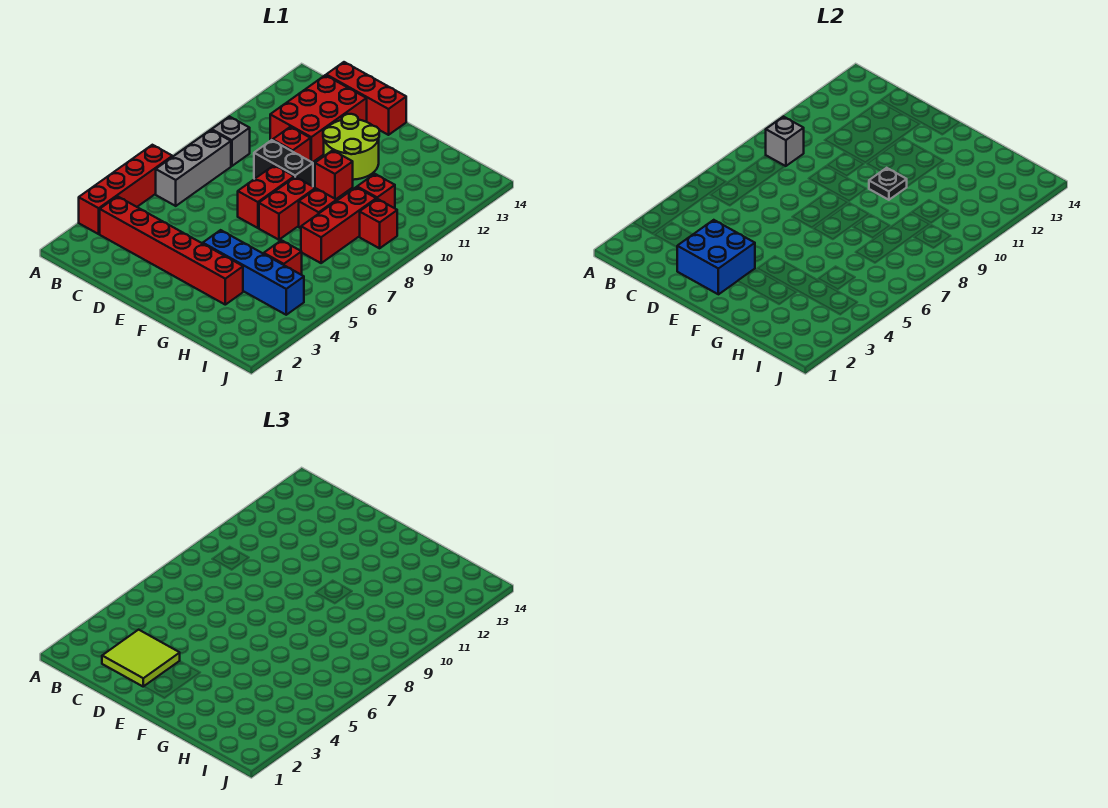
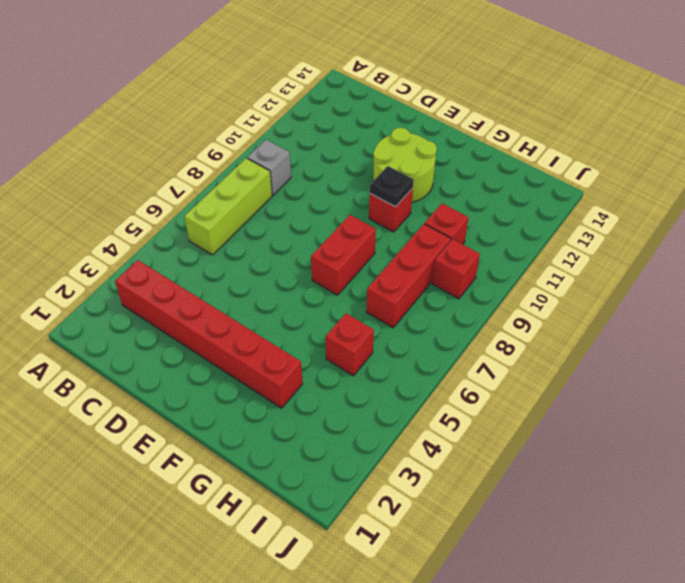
lime brick B6:B8 level 1 -> grey brick B6:B8 level 1
none -> red brick A3:A6 level 1
none -> red brick C11:D13 level 1
none -> red brick C14:E14 level 1

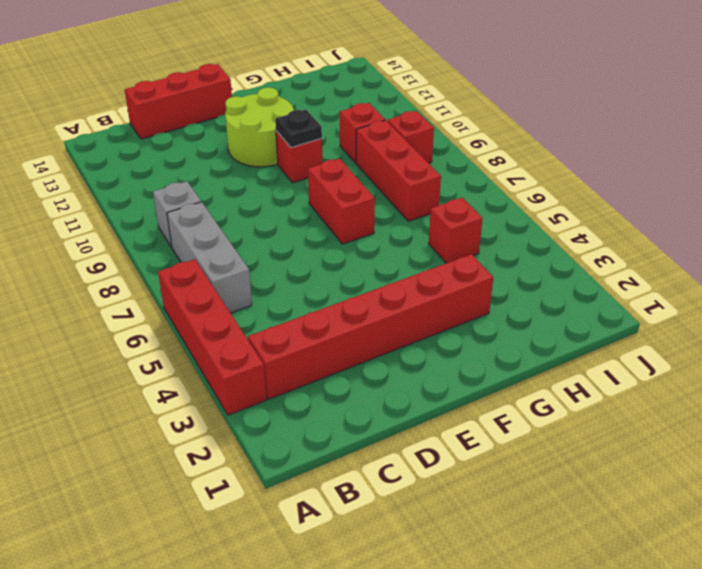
none -> red brick C11:D13 level 1
none -> black brick D9:E9 level 1
none -> red brick D10 level 1

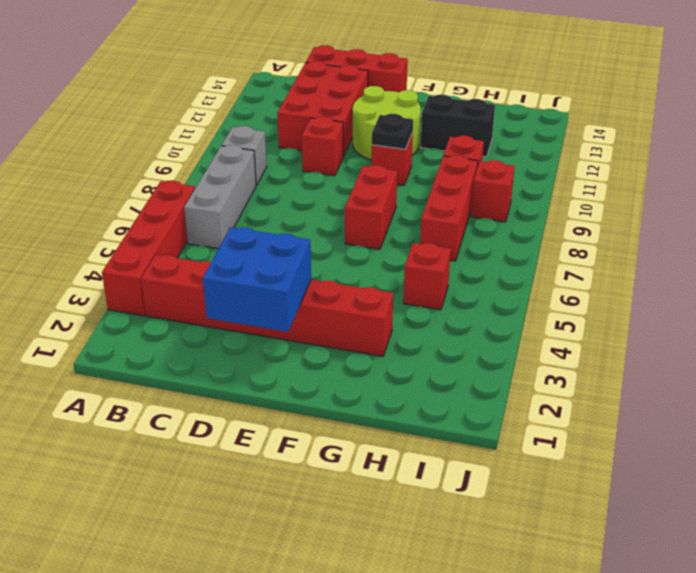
black brick G12:H12 level 1 -> black brick D9:E9 level 1
none -> red brick E7:E8 level 1
none -> blue brick F4:I4 level 1
none -> red brick G8 level 1

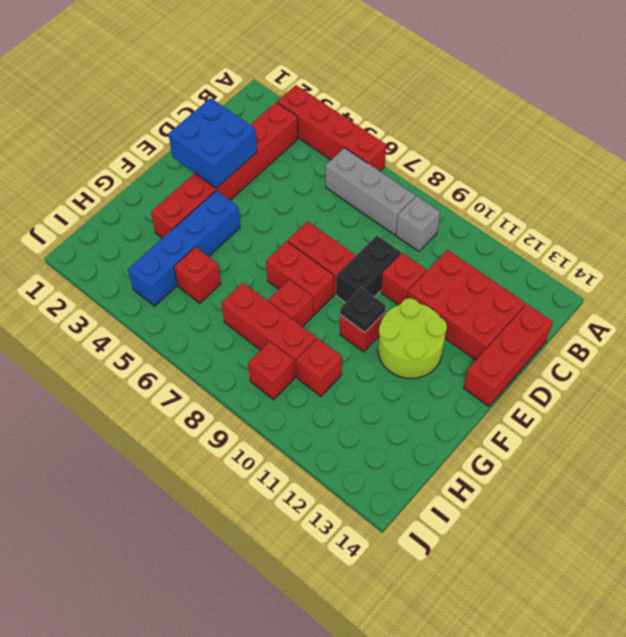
none -> grey brick B9 level 2
none -> lime tile C2:D3 level 3

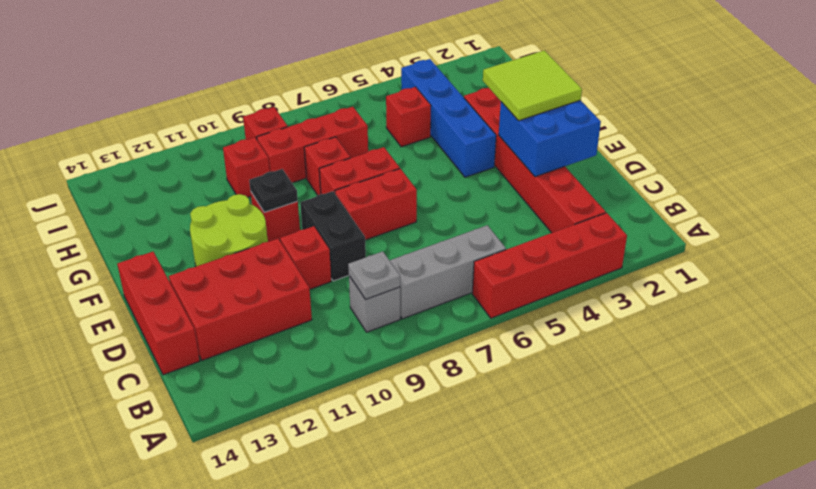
grey plate B9 level 2 -> grey brick B9 level 2
lime tile E2:F3 level 3 -> lime tile C2:D3 level 3

